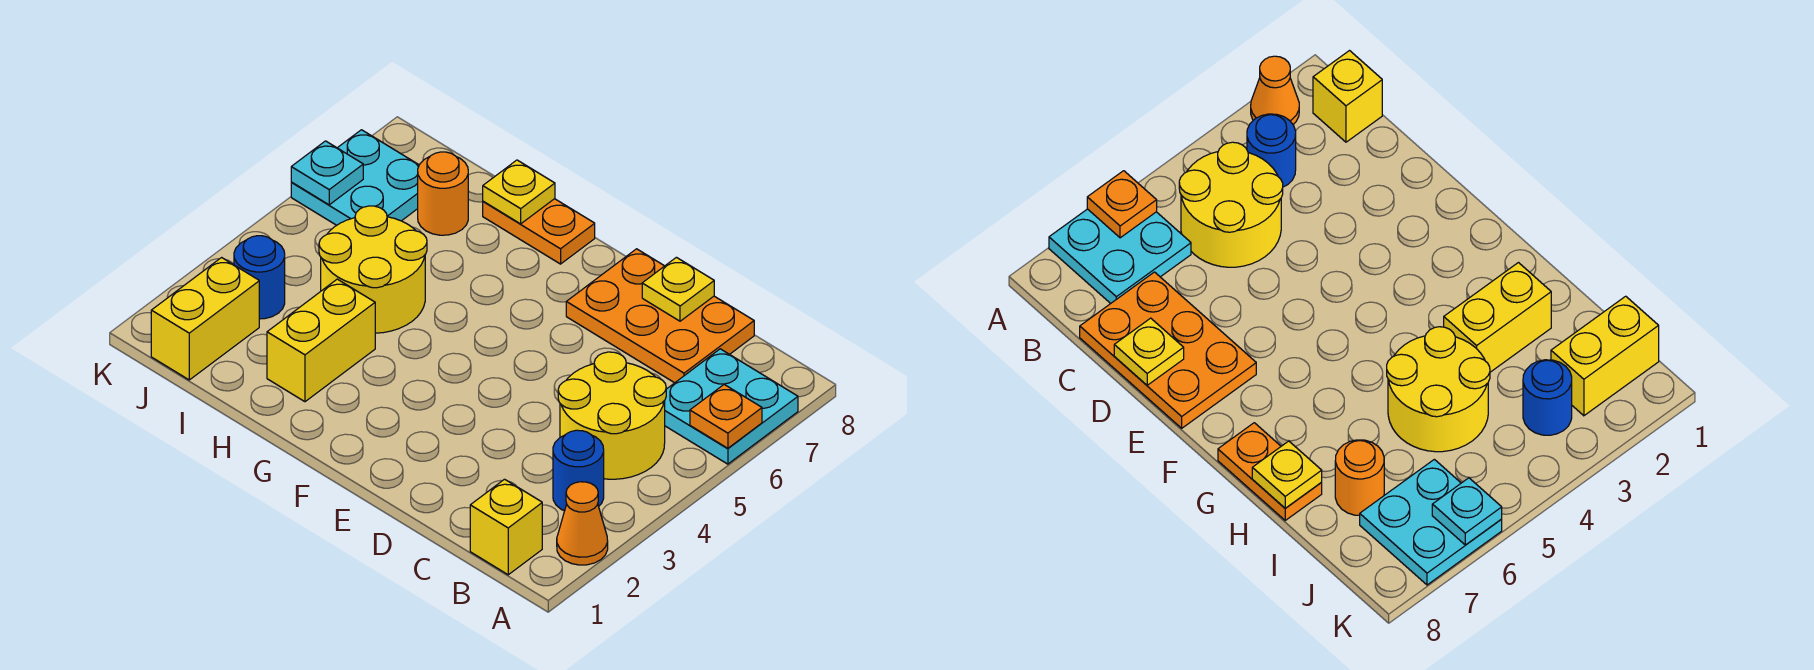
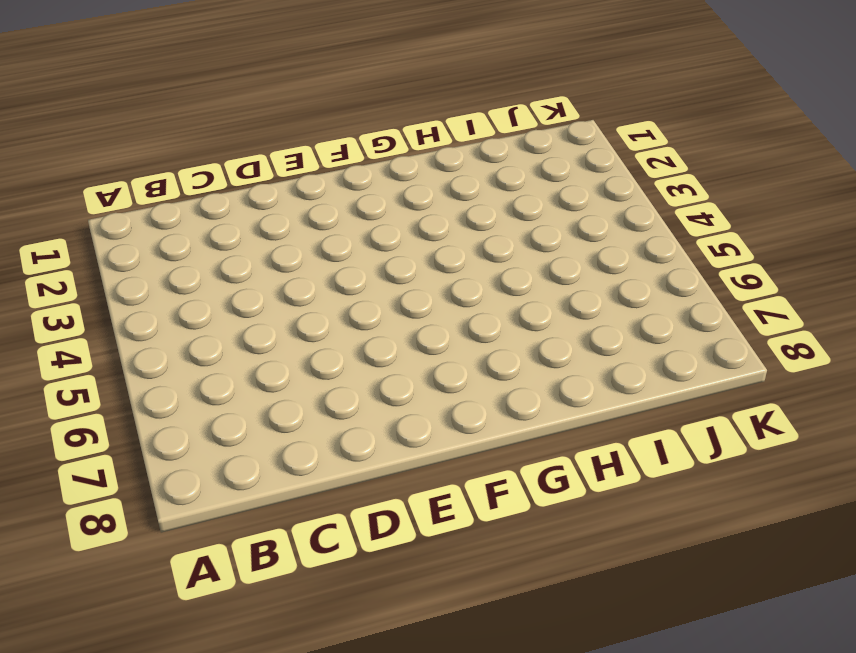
none -> orange cone A2 level 1
none -> cyan plate A6:B7 level 1
none -> yellow brick B1 level 1

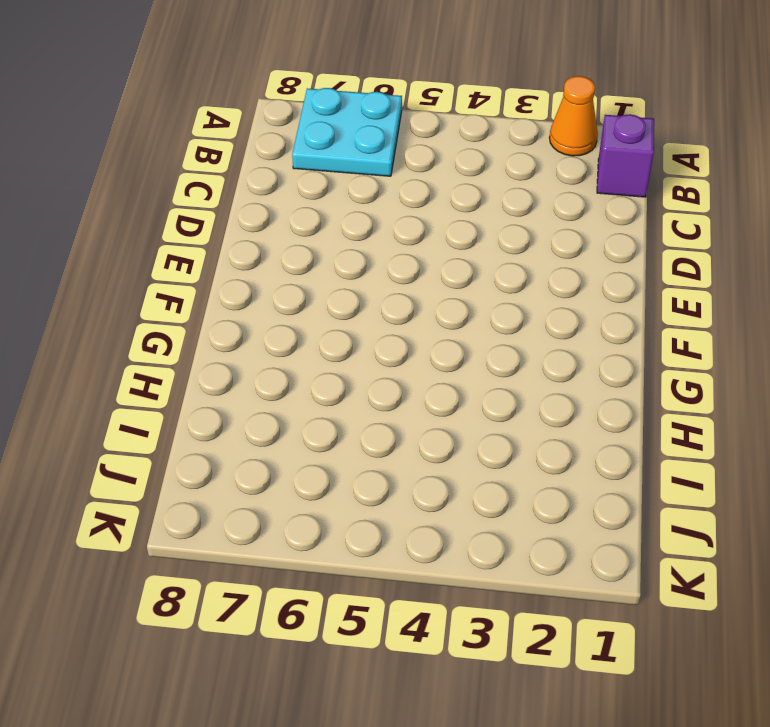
purple brick B1 level 1 -> yellow brick B1 level 1
none -> blue round brick B3 level 1
none -> yellow round brick B4:C5 level 1
none -> orange plate C7:E8 level 1

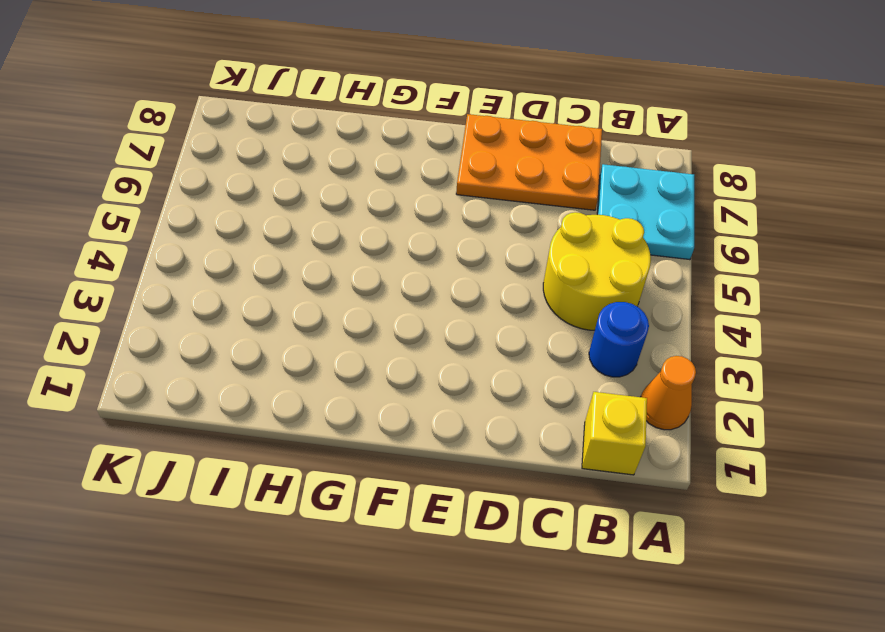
none -> orange plate G8:H8 level 1
none -> yellow brick H2:H3 level 1
none -> yellow round brick H4:I5 level 1

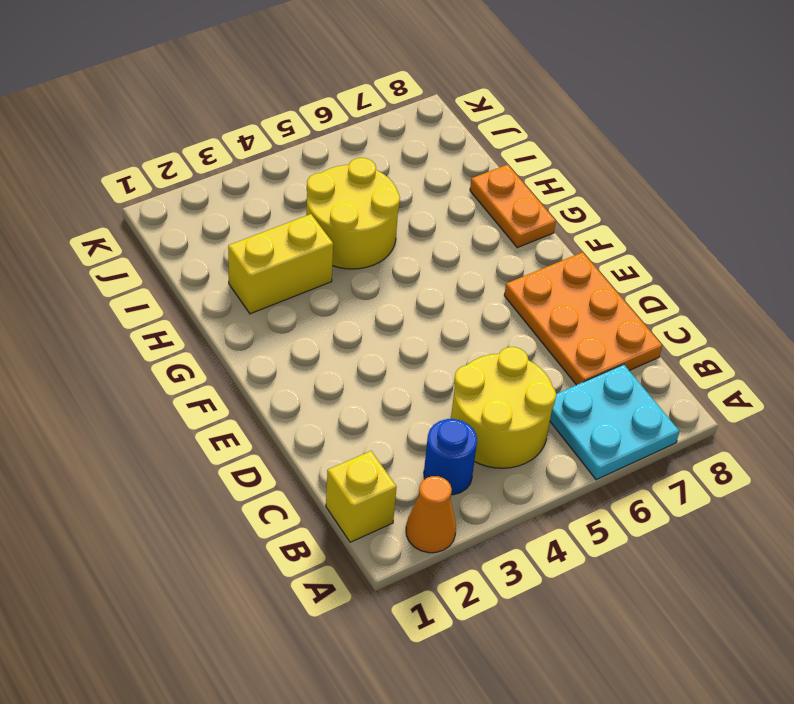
none -> orange round brick I7 level 1
none -> yellow brick J1:J2 level 1
none -> blue round brick J3 level 1

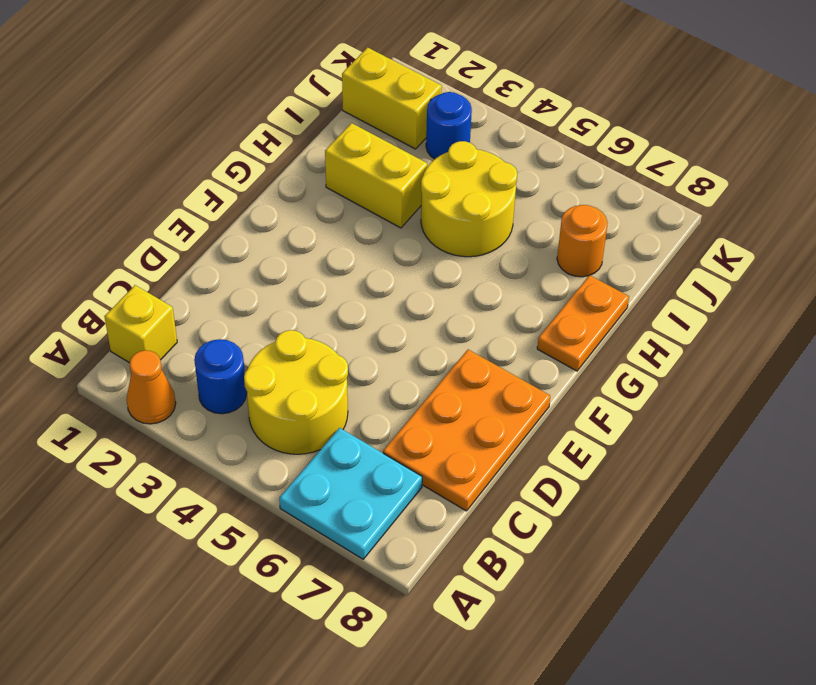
none -> cyan plate J6:K7 level 1
none -> orange plate A6 level 2
none -> yellow plate D8 level 2

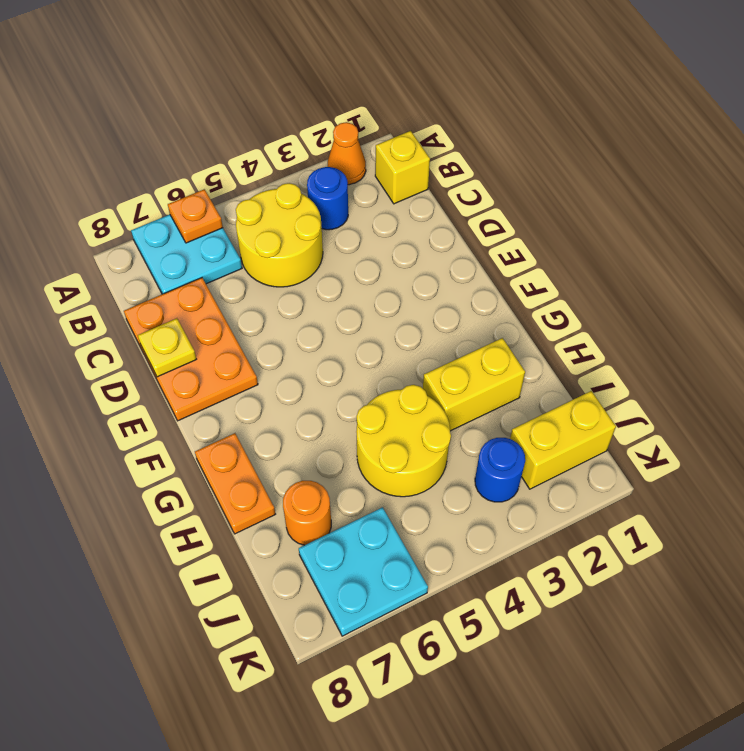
none -> yellow plate H8 level 2
none -> cyan plate K6 level 2

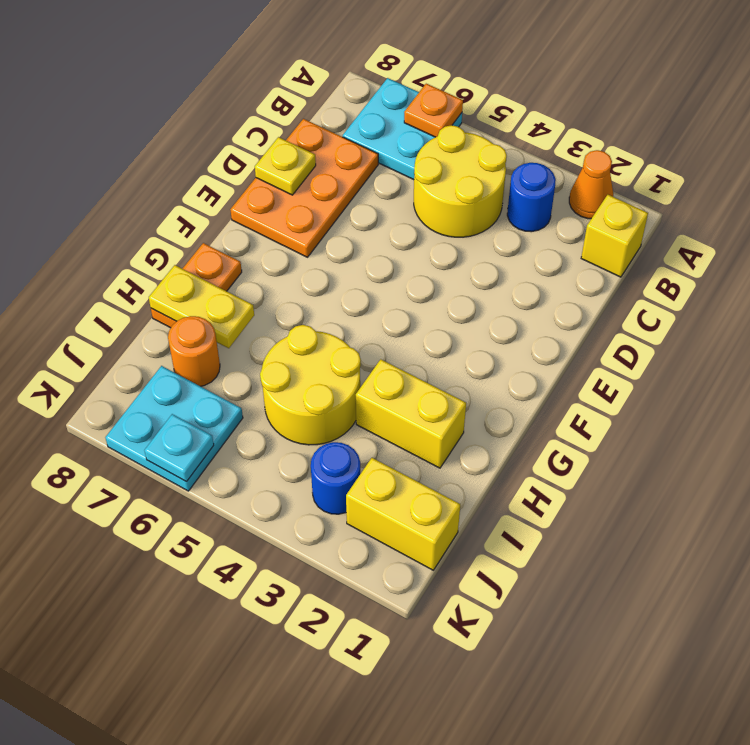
yellow plate H7:H8 level 2 -> yellow plate H8 level 2

